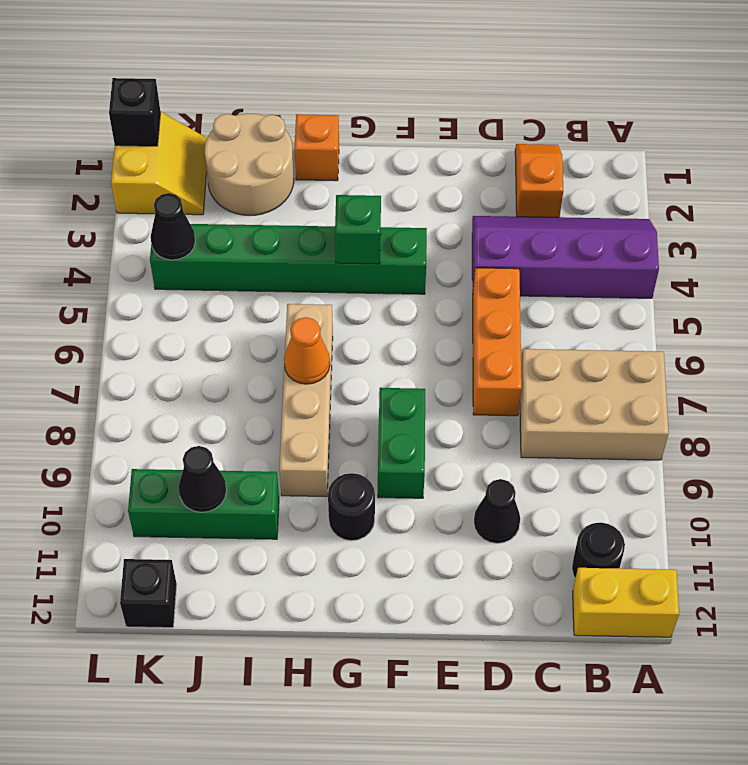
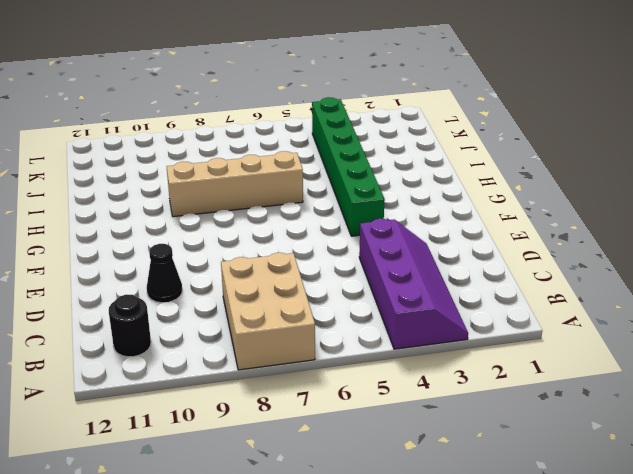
none -> yellow brick A12:B12 level 1
none -> orange slope C1:C2 level 1 top 2
none -> orange brick D5:D7 level 1

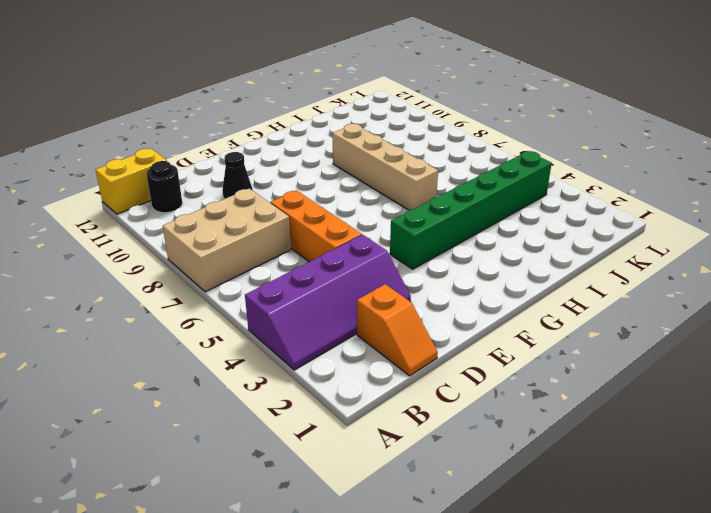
none -> green brick F8:F9 level 1
none -> black round brick G10 level 1
none -> orange brick H1 level 1

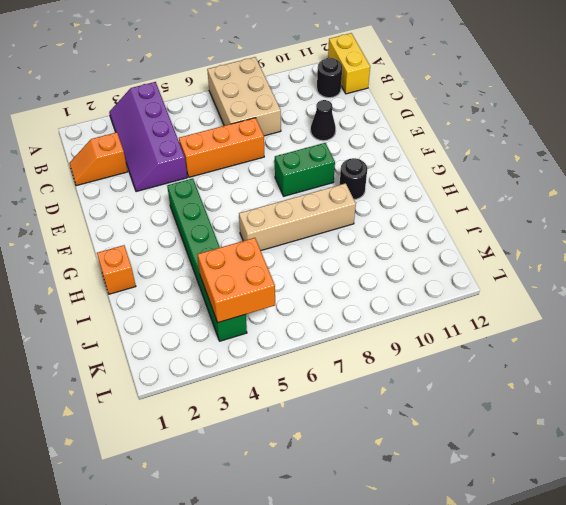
orange brick J4:K5 level 2 -> black cone K4 level 2
none -> tan round brick I1:J2 level 1
none -> green brick I10:K10 level 1
none -> yellow slope K1:L2 level 1 top L

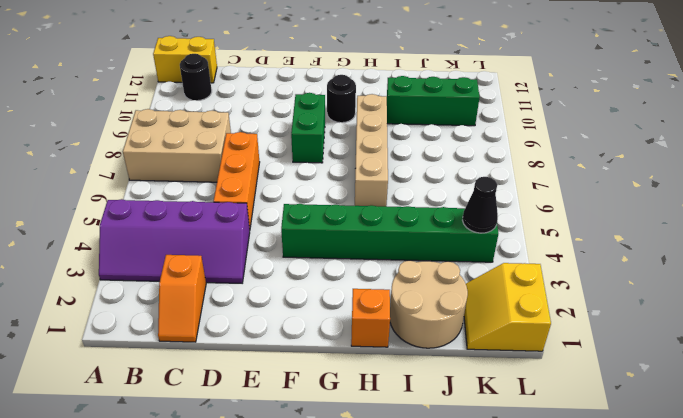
none -> black cone D10 level 1
none -> black brick K12 level 1
none -> green brick G4 level 2

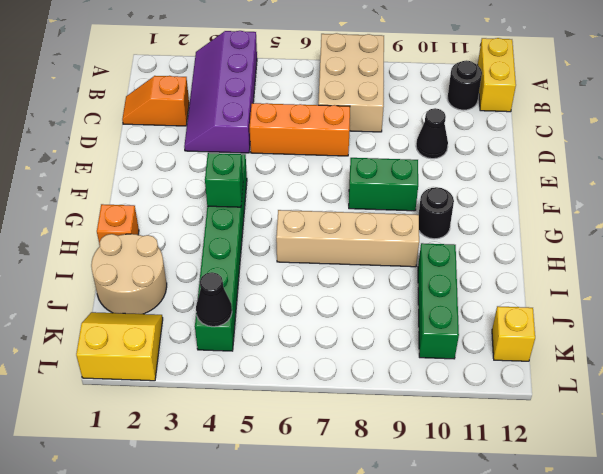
yellow brick K12 level 1 -> black brick K12 level 1
none -> orange cone H7 level 2
none -> black cone J10 level 2
none -> black brick L1 level 2

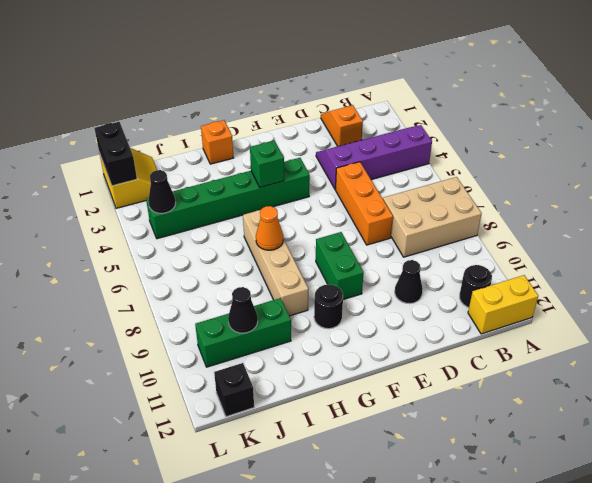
black brick L1:L2 level 2 -> black brick L1 level 2
none -> tan round brick I1:J2 level 1

